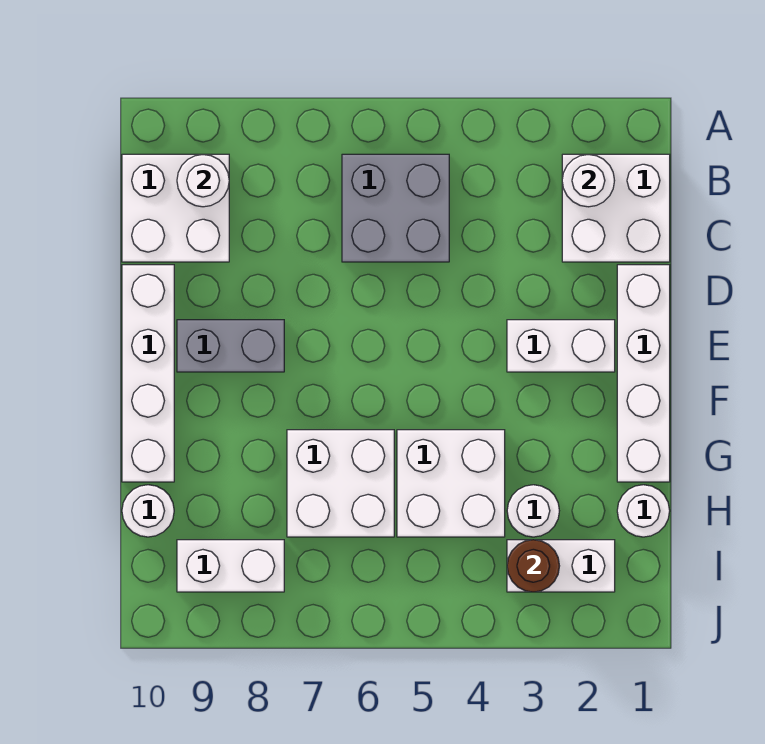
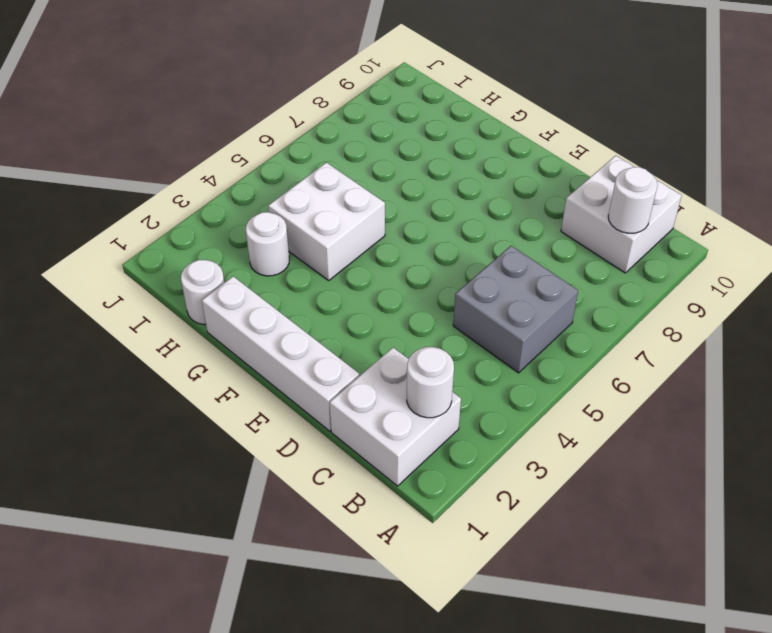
none -> white brick D10:G10 level 1
none -> white brick E2:E3 level 1
none -> grey brick E8:E9 level 1

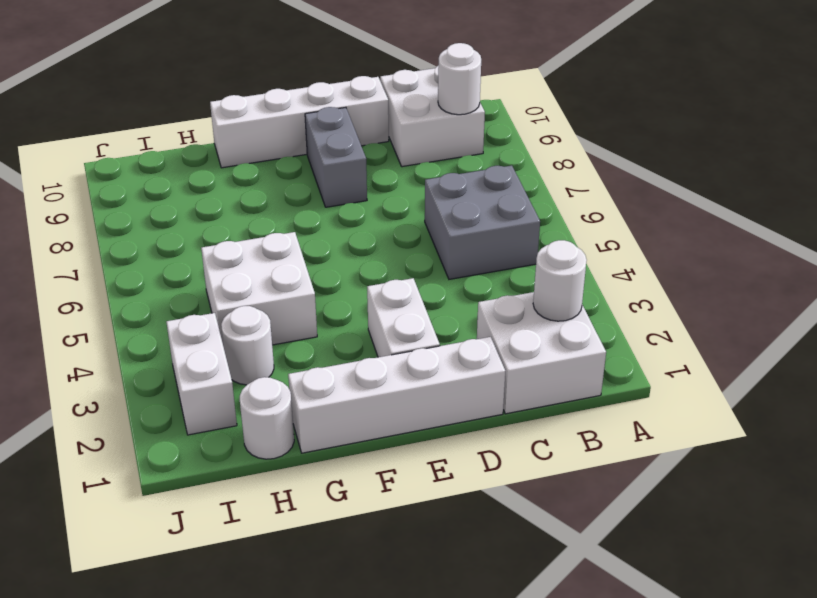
none -> white brick G6:H7 level 1
none -> white round brick H10 level 1
none -> white brick I8:I9 level 1

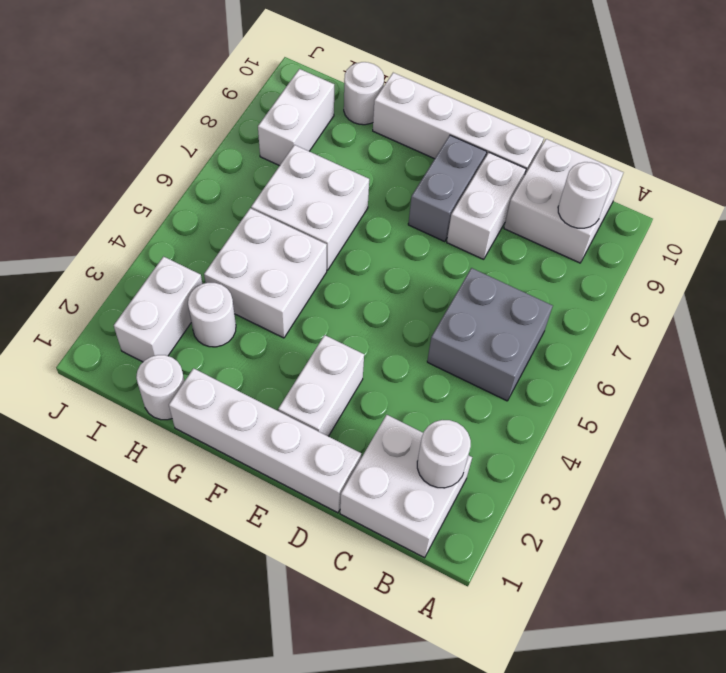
white brick D8:D9 level 1 -> none
none -> brown round brick I3 level 2

